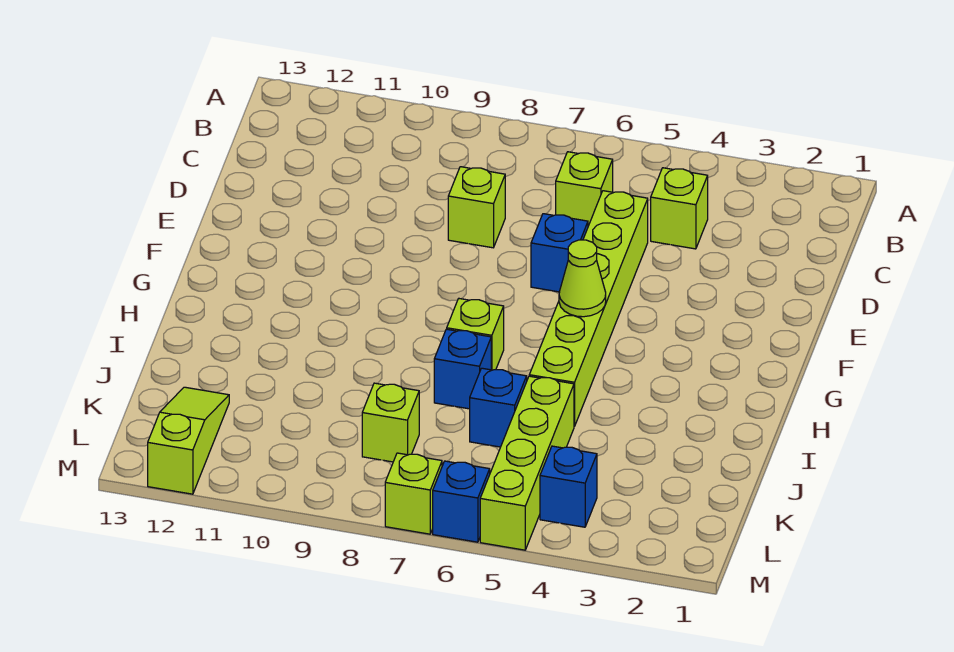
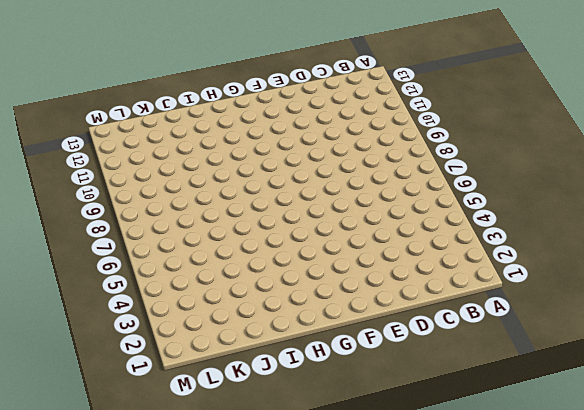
none -> lime brick C4 level 1
none -> lime brick C6 level 1
none -> lime brick D5:I5 level 1

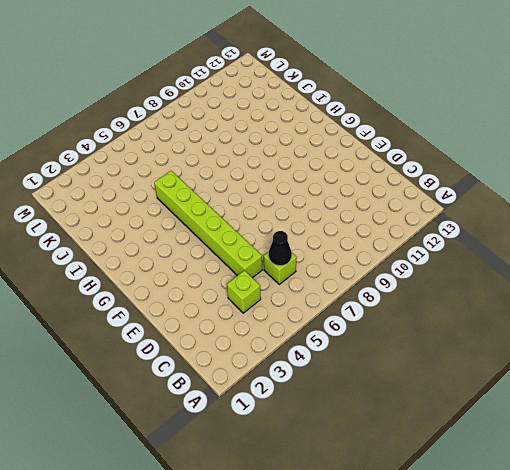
black cone C6 level 2 -> none
none -> lime brick D8 level 1
none -> blue brick E6 level 1
none -> lime brick H7 level 1

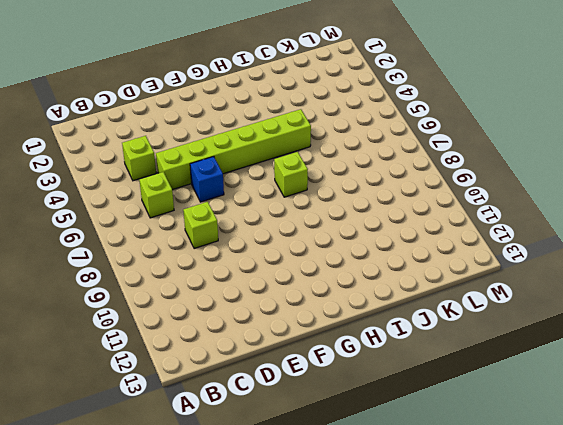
none -> blue brick I7 level 1
none -> lime brick J5:M5 level 1
none -> blue brick J6 level 1

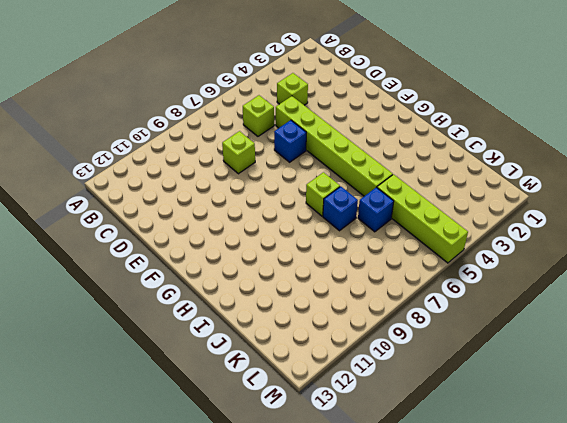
none -> lime brick K8 level 1
none -> lime slope K12:M12 level 1 top M
none -> blue brick L4 level 1

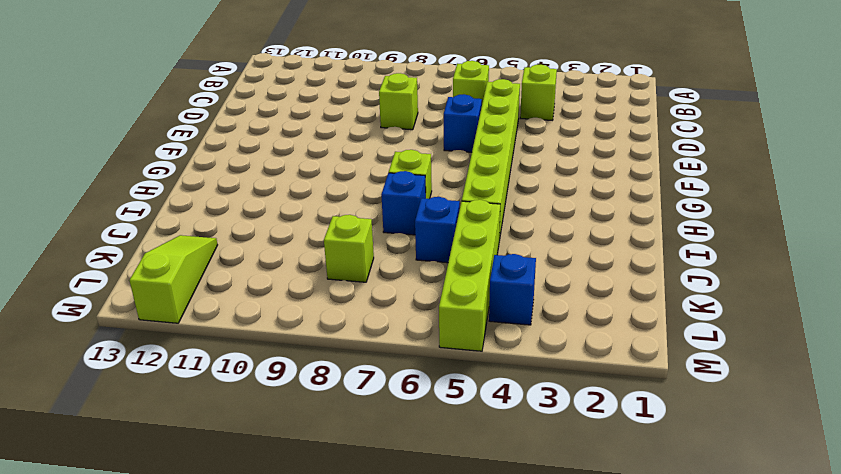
none -> blue brick M6 level 1
none -> lime brick M7 level 1
none -> lime cone G5 level 2

